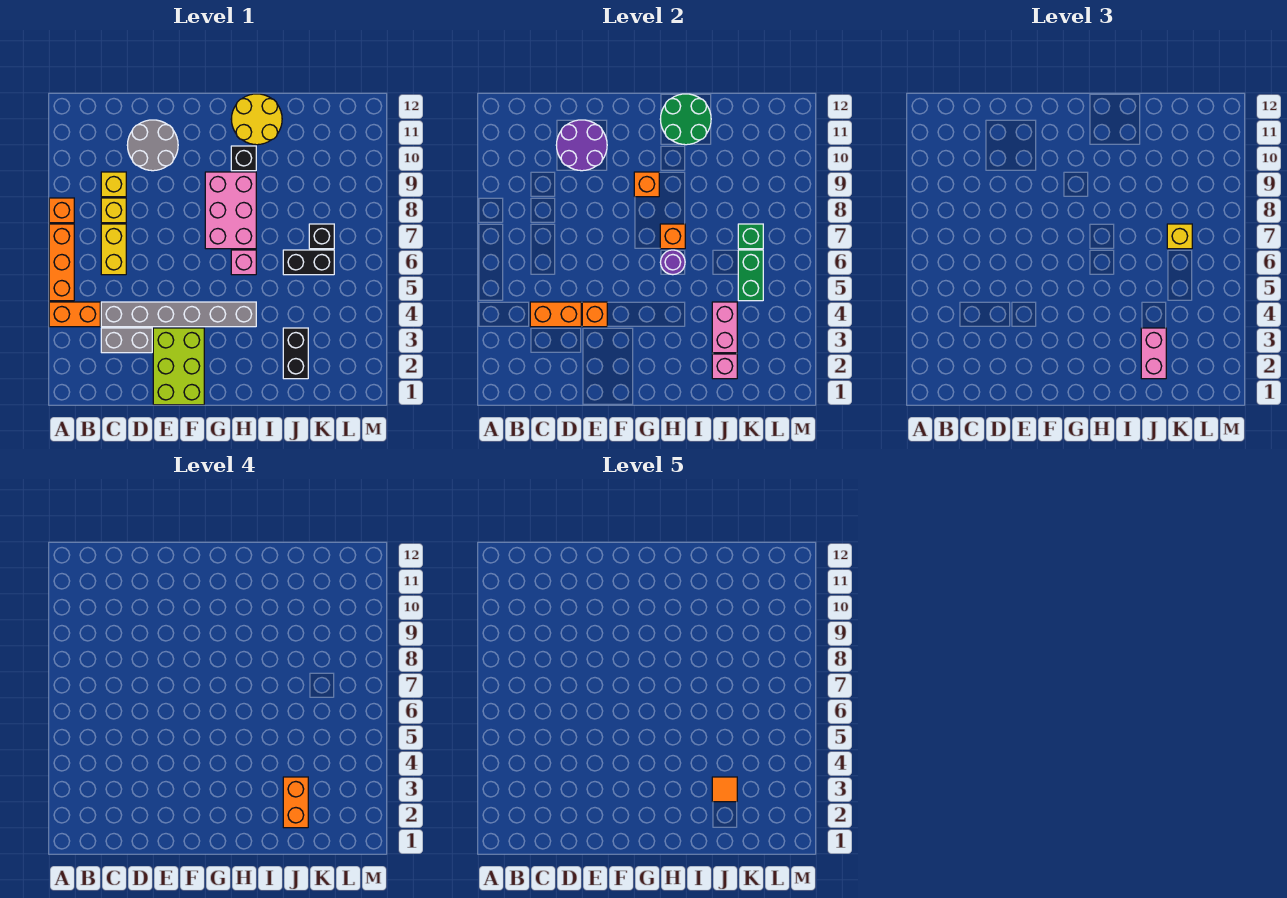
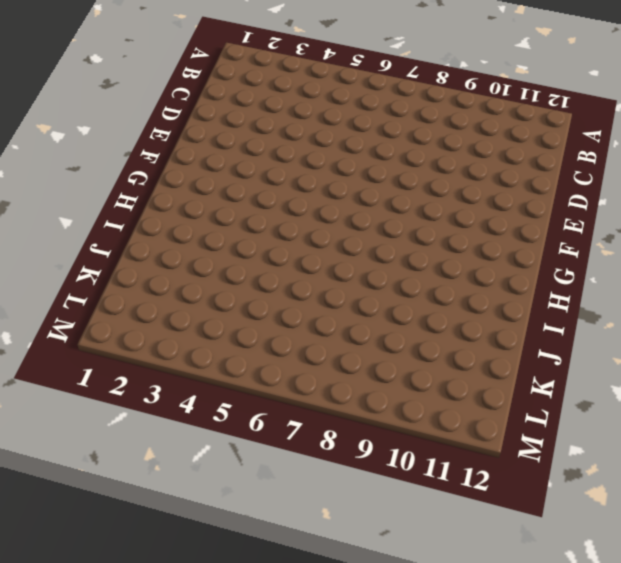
none -> orange brick A4:B4 level 1
none -> orange brick A5:A7 level 1
none -> orange brick A8 level 1
none -> grey brick C3:D3 level 1

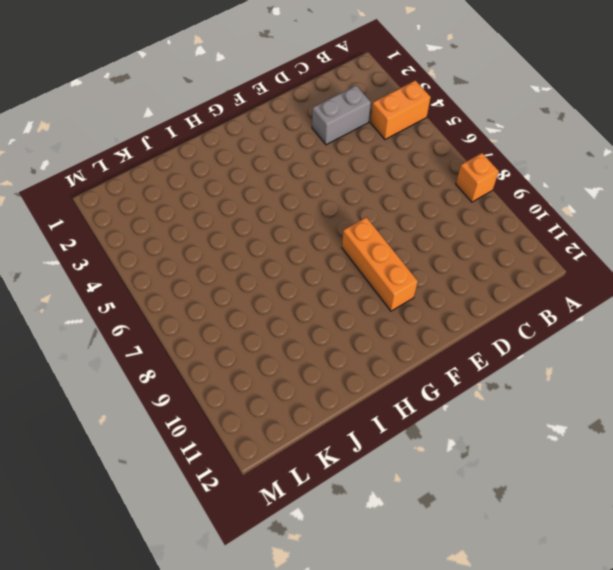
orange brick F8:F10 level 1 -> orange brick A5:A7 level 1
none -> grey brick C4:H4 level 1
none -> yellow brick C6:C7 level 1
none -> yellow brick C8 level 1
none -> yellow brick C9 level 1

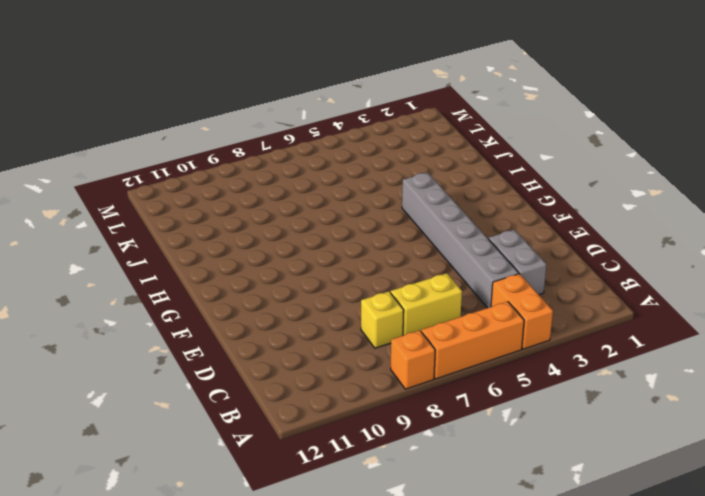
none -> yellow brick C9 level 1
none -> grey round brick D10:E11 level 1
none -> lime brick E1:F3 level 1
none -> pink brick G7:H9 level 1

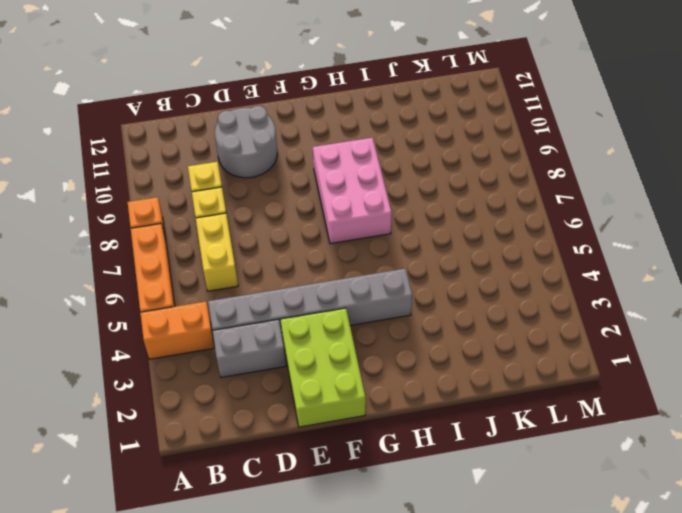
none -> pink brick H6 level 1
none -> black brick H10 level 1
none -> yellow round brick H11:I12 level 1
none -> black brick J2:J3 level 1

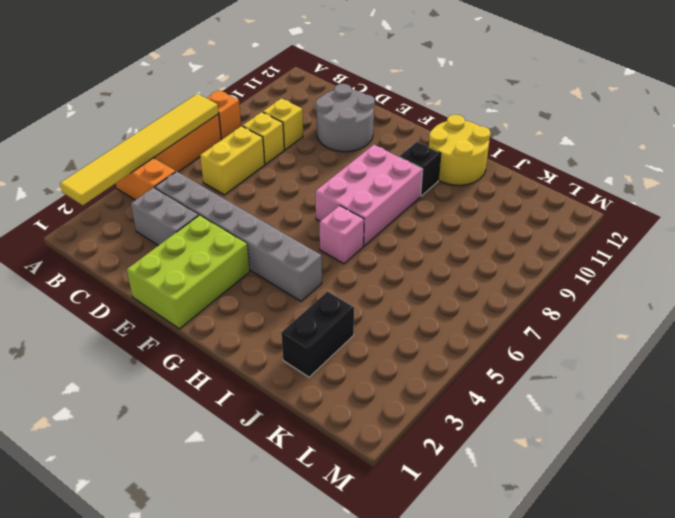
yellow tile A2:A7 level 2 -> none
none -> black brick J6:K6 level 1
none -> black brick K7 level 1
none -> orange brick C4:D4 level 2
none -> purple round brick D10:E11 level 2

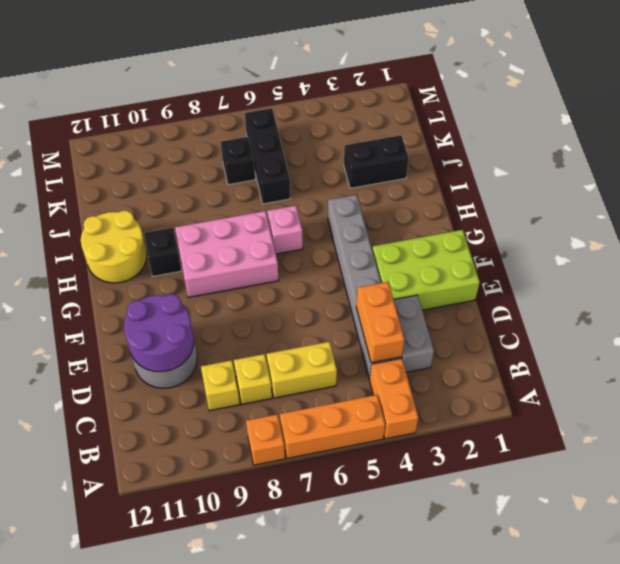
black brick J6:L6 level 1 -> black brick J6:K6 level 1
none -> orange brick E4 level 2
none -> orange brick G9 level 2
none -> purple round brick H6 level 2
none -> orange brick H7 level 2

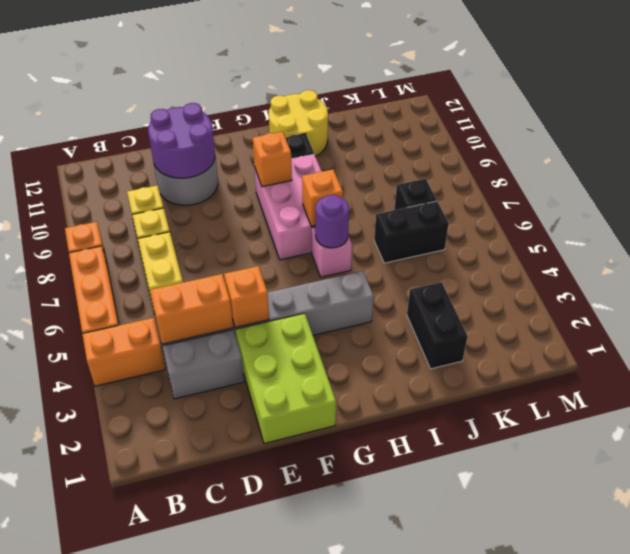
none -> green round brick H11:I12 level 2
none -> pink brick J2 level 2
none -> pink brick J3:J4 level 2
none -> green brick K5:K6 level 2

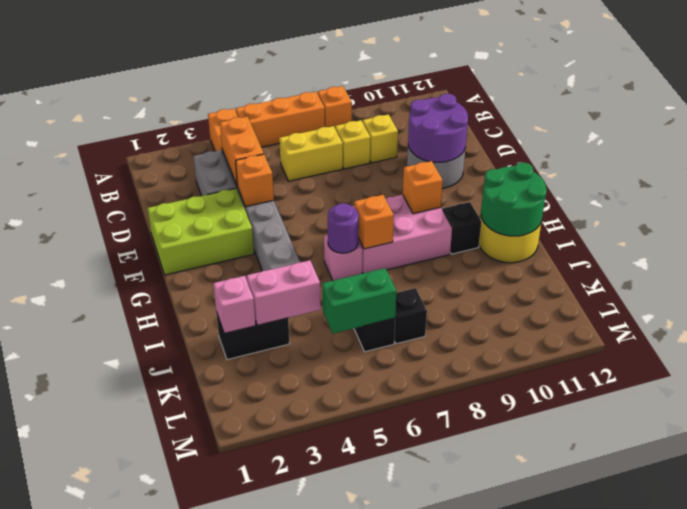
none -> green brick K7 level 2
none -> pink brick J2:J3 level 3
none -> yellow brick K7 level 3
none -> orange brick J2:J3 level 4

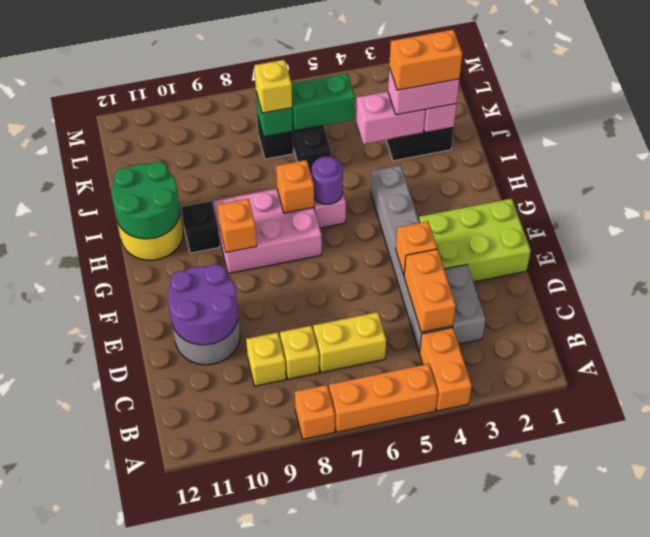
none -> orange tile J3 level 5

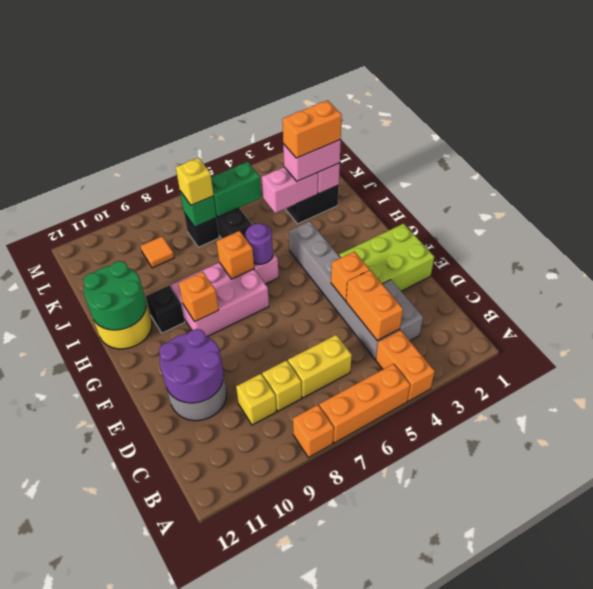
orange tile K9 level 1 -> orange tile J3 level 5

